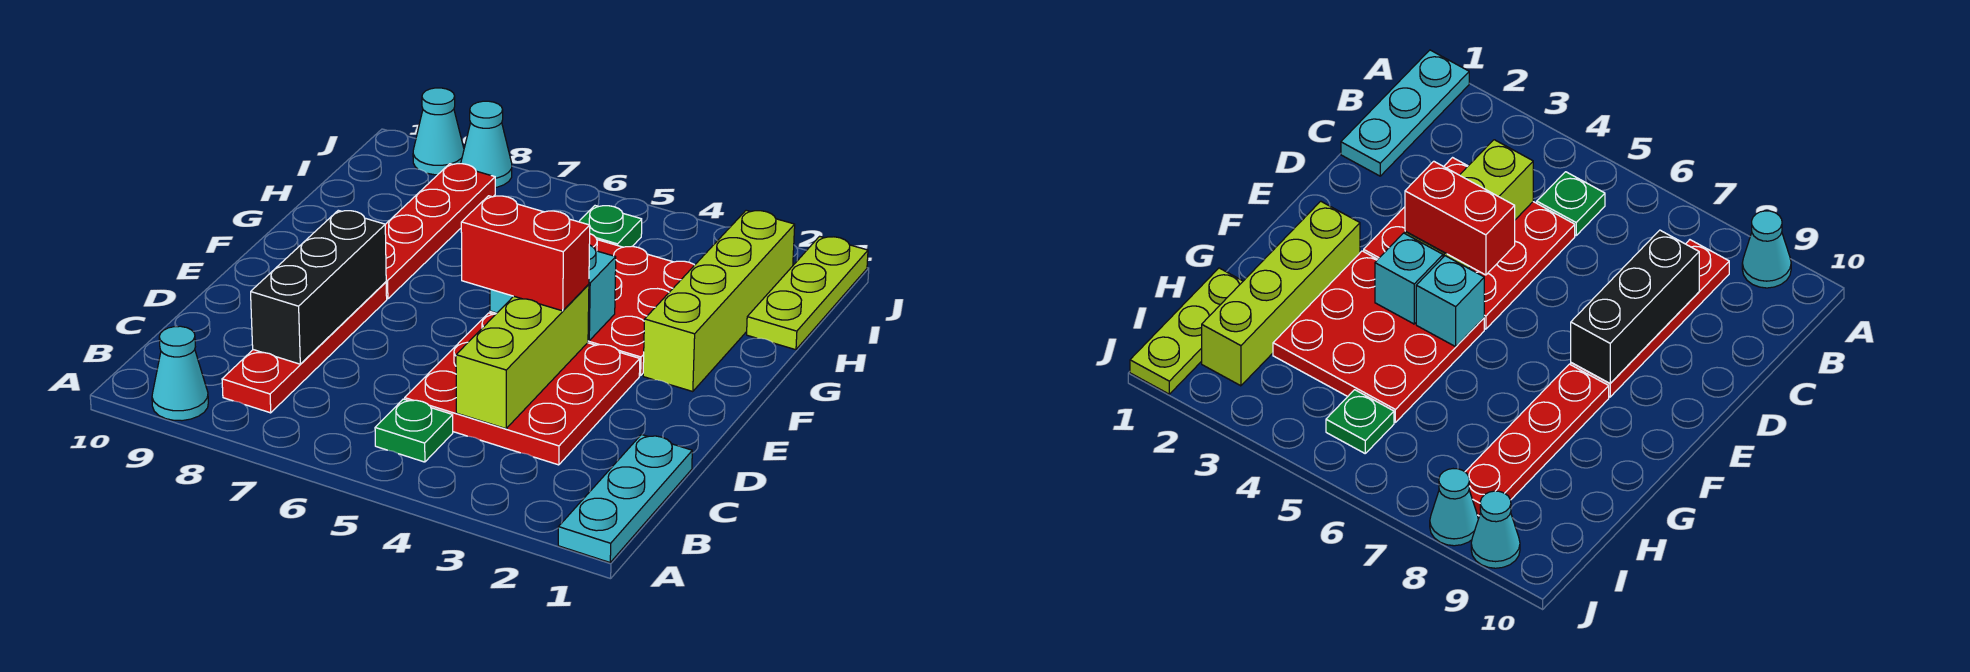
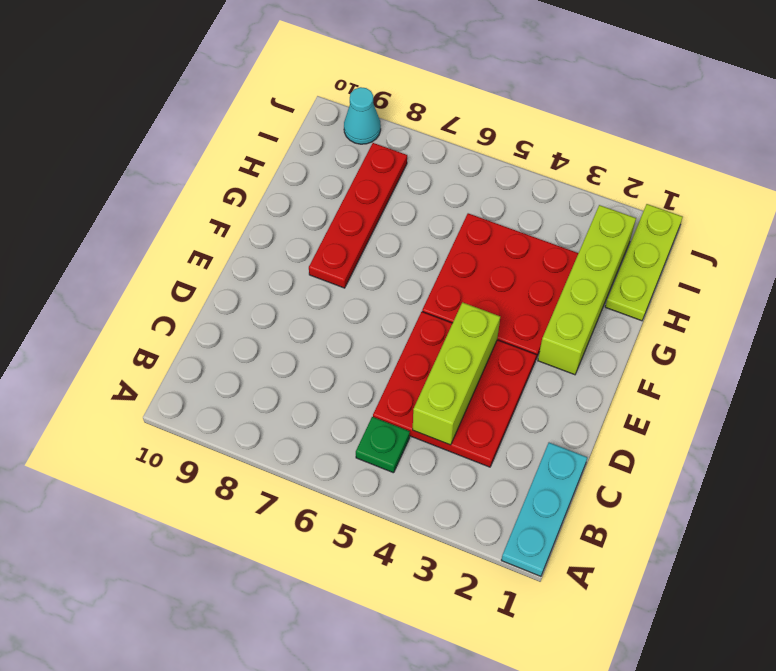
none -> cyan cone A9 level 1
none -> red plate B8:E8 level 1
none -> green plate I5 level 1

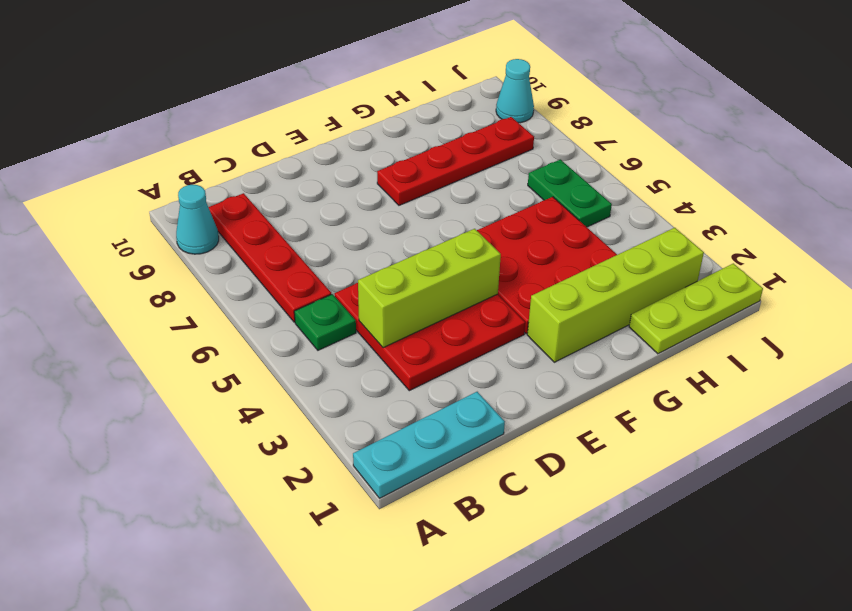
red plate B6:B9 level 1 -> red plate B8:E8 level 1
green plate I5:I6 level 1 -> green plate I5 level 1
none -> cyan cone J8 level 1
none -> black brick C8:E8 level 2
none -> cyan brick F4 level 2

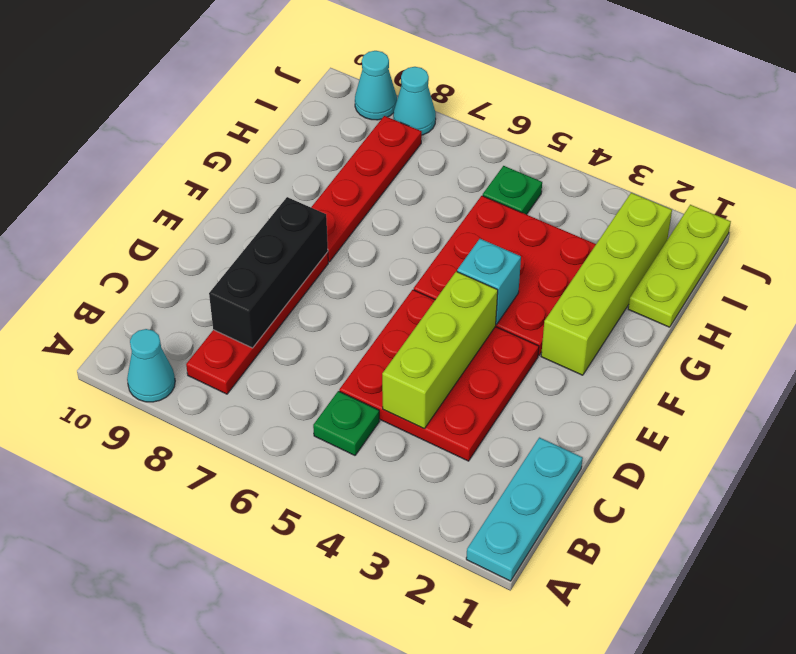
none -> cyan brick F5 level 2
none -> red brick E4:E5 level 3

